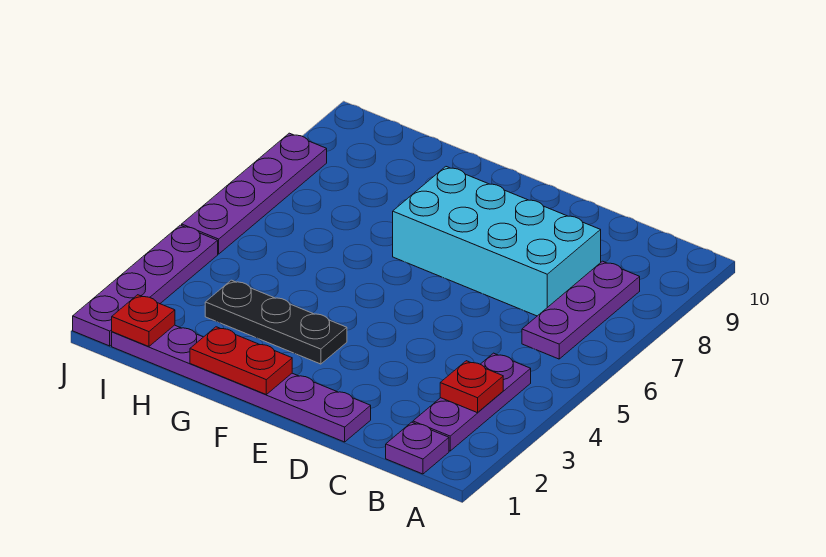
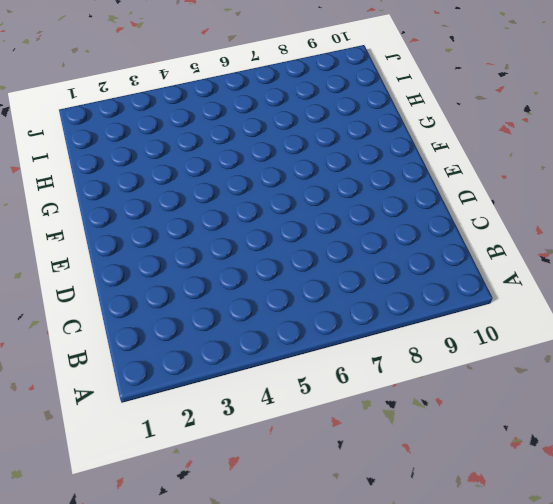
none -> purple plate B1 level 1
none -> purple plate B2:B4 level 1

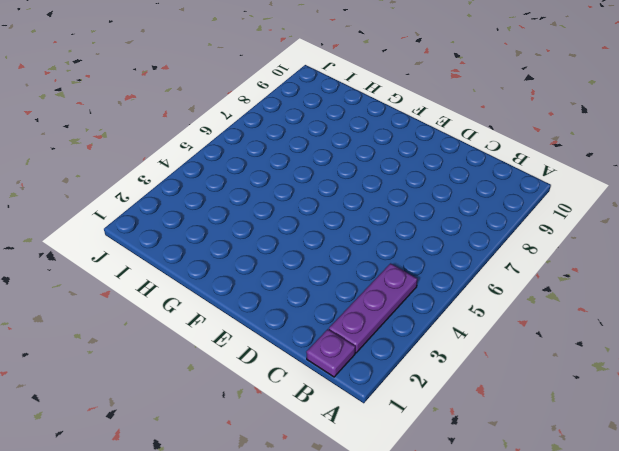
none -> purple plate B6:B8 level 1
none -> cyan brick C7:F8 level 1

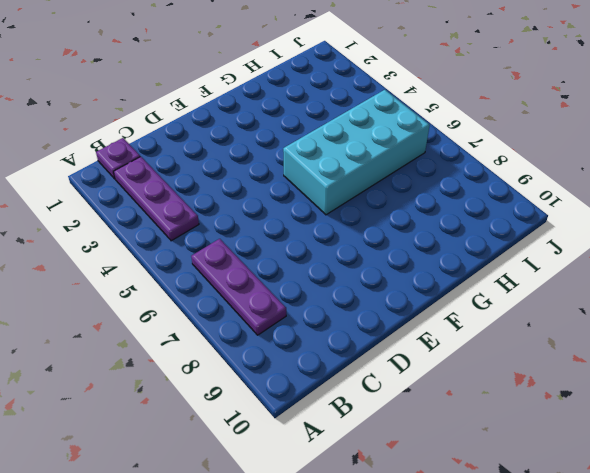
cyan brick F5:I6 level 1 -> cyan brick C7:F8 level 1
none -> purple plate D1:I1 level 1
none -> black plate F3:H3 level 1

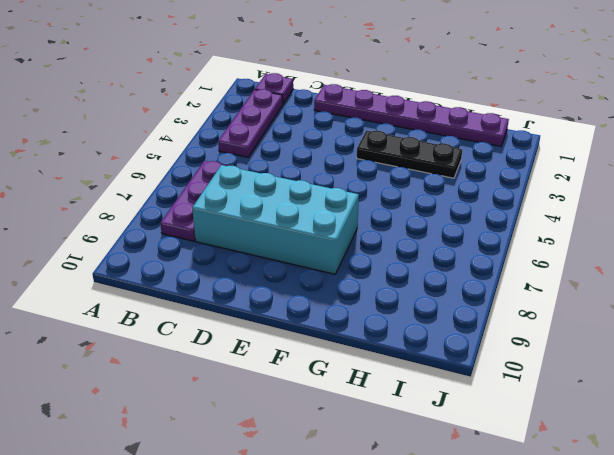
none -> purple plate J1:J4 level 1
none -> purple plate J5:J8 level 1

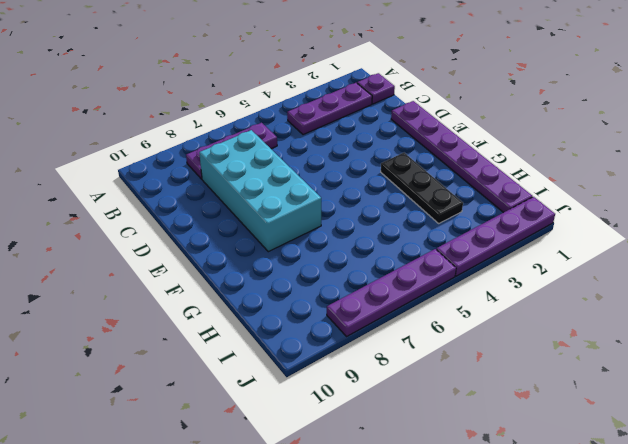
none -> red plate B3 level 2
none -> red plate F1:G1 level 2

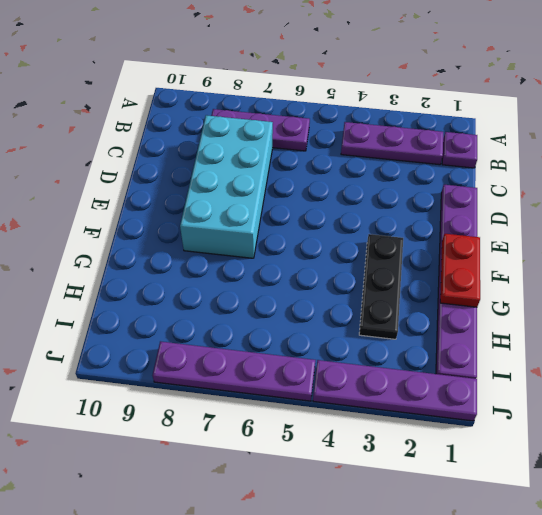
none -> red plate B3 level 2
none -> red plate I1 level 2

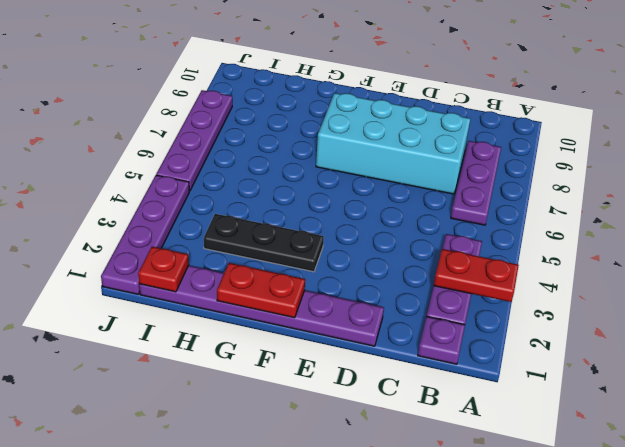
red plate A3:B3 level 2 -> red plate B3 level 2

